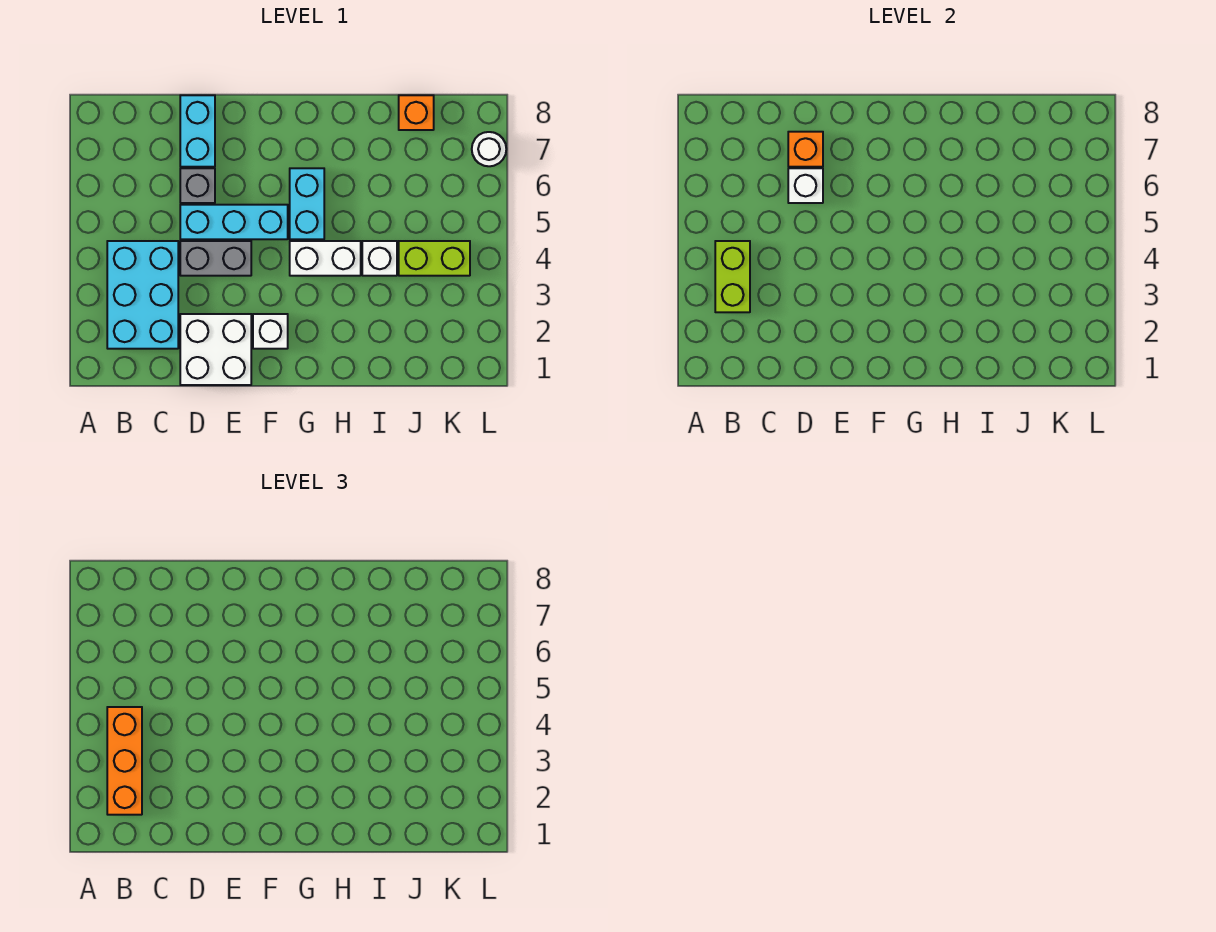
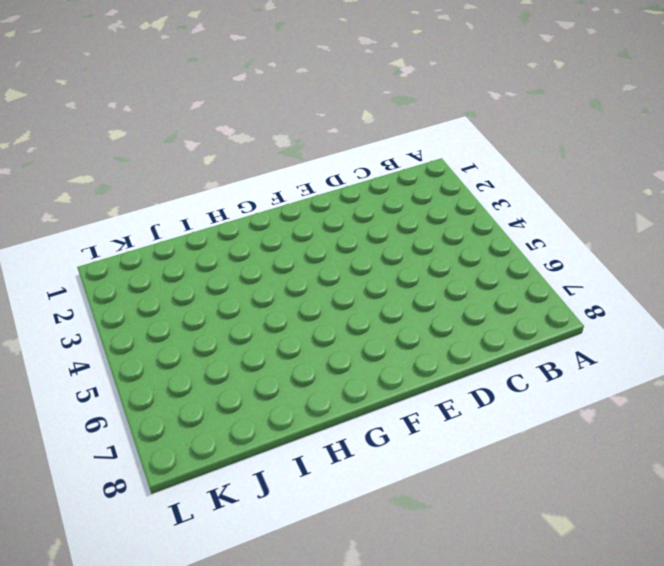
none -> cyan brick B2:C4 level 1
none -> white brick D1:E2 level 1
none -> grey brick D4:E4 level 1

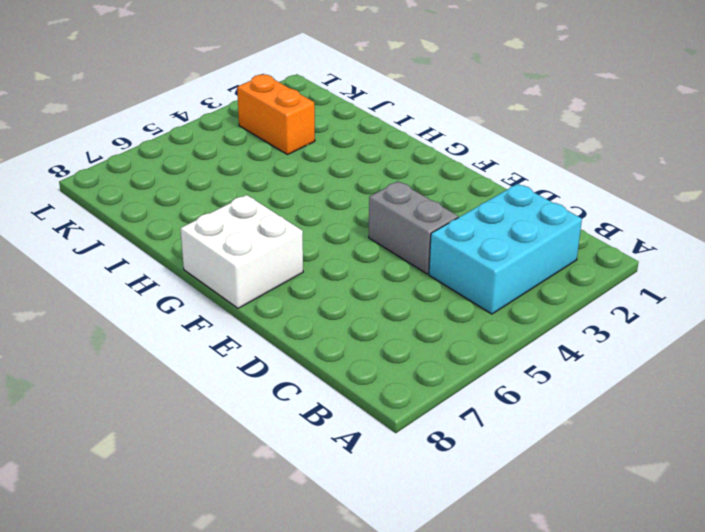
white brick F7:G8 level 1 -> white brick D1:E2 level 1
orange brick J3:K3 level 1 -> none
none -> cyan brick D5:F5 level 1
none -> grey brick D6 level 1
none -> cyan brick D7:D8 level 1

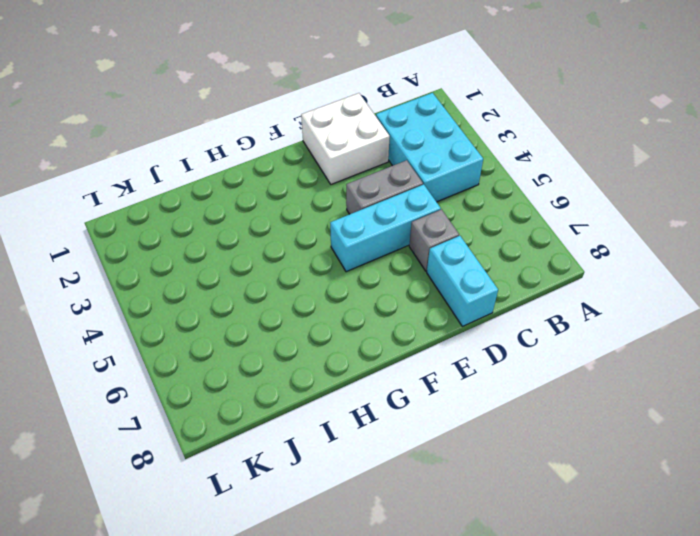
none -> white brick F2 level 1
none -> white brick G4:H4 level 1
none -> cyan brick G5:G6 level 1

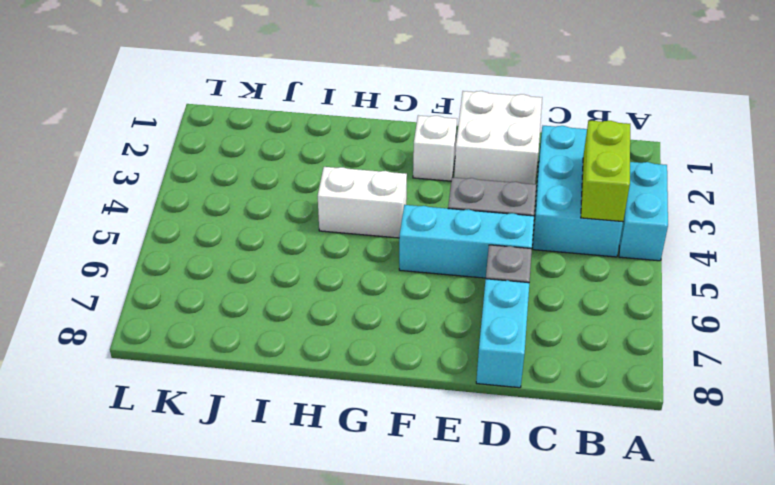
cyan brick A3:A4 level 1 -> cyan brick G5:G6 level 1
none -> white brick I4 level 1
none -> lime brick J4:K4 level 1
none -> orange brick J8 level 1

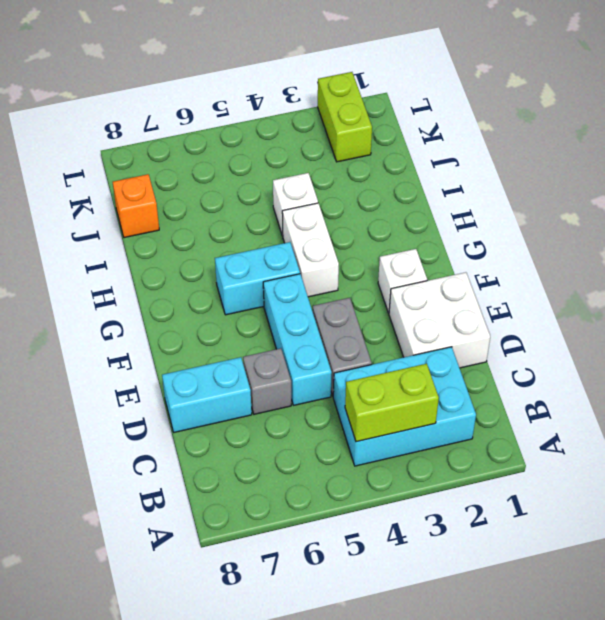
lime brick K2:L2 level 1 -> lime brick J4:K4 level 1
none -> white round brick L7 level 1
none -> white brick D6 level 2
none -> orange brick D7 level 2

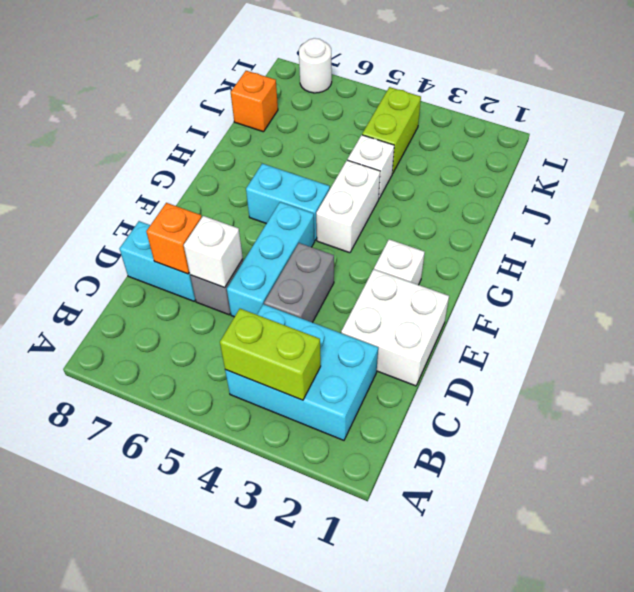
none -> orange brick B2:B4 level 3

